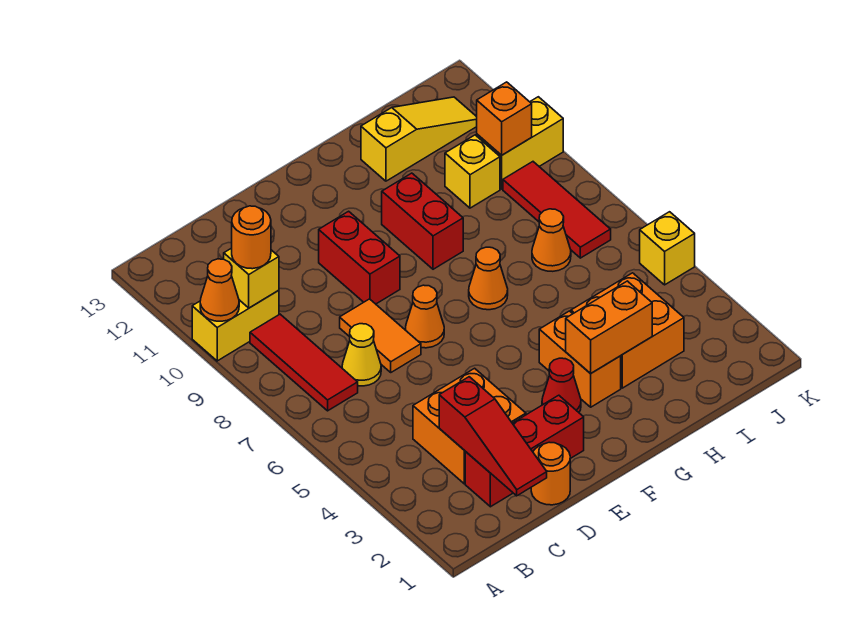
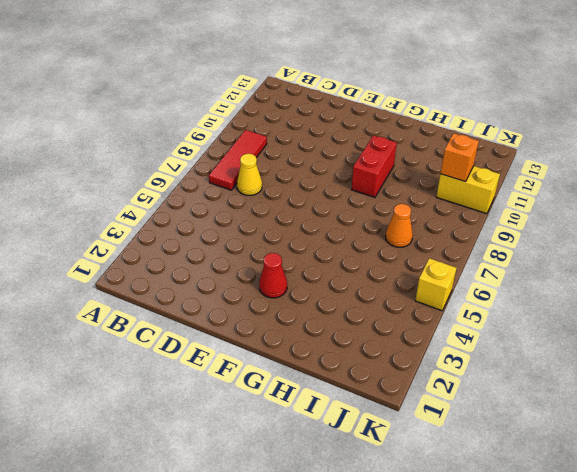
none -> yellow brick A10:B10 level 1
none -> red brick C2:E2 level 1
none -> orange brick C3:D4 level 1

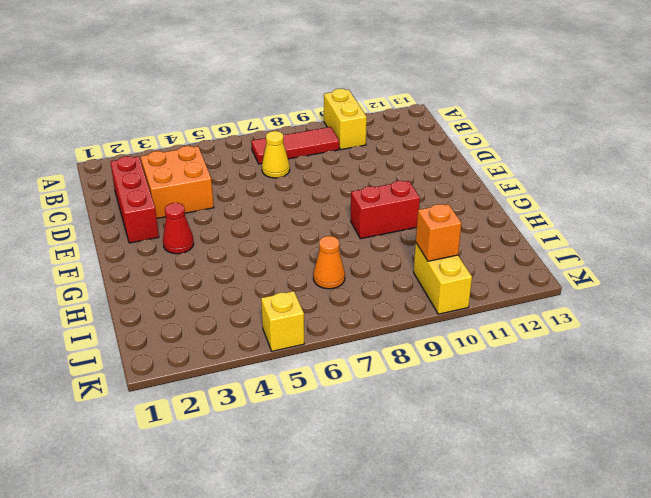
none -> orange round brick D1 level 1
none -> orange tile D7:D8 level 1
none -> orange cone E7 level 1

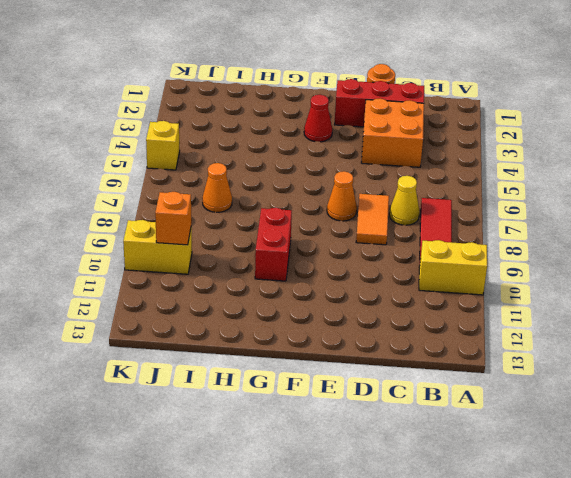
none -> red brick E9:E10 level 1
none -> orange brick G3:G4 level 1
none -> orange cone G7 level 1

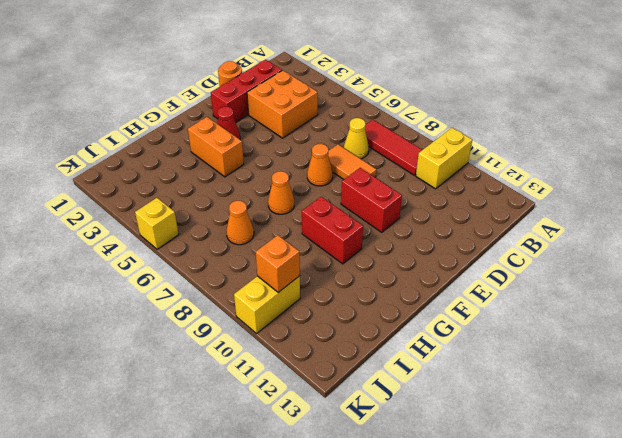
none -> orange brick H3:I4 level 1
none -> yellow slope H12:J12 level 1 top H
none -> yellow brick I10 level 1

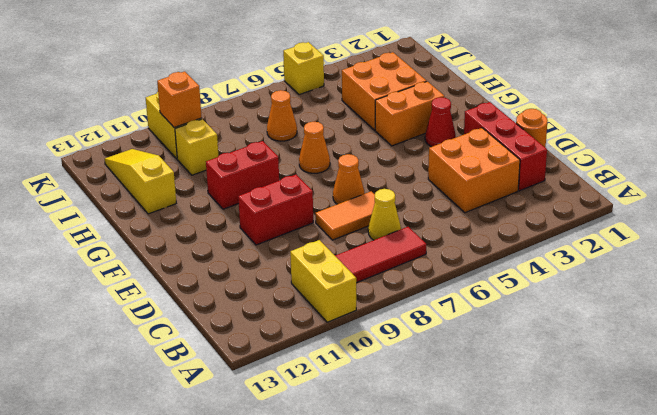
none -> red tile J7:J9 level 1
none -> orange cone A10 level 2
none -> yellow brick B10 level 2

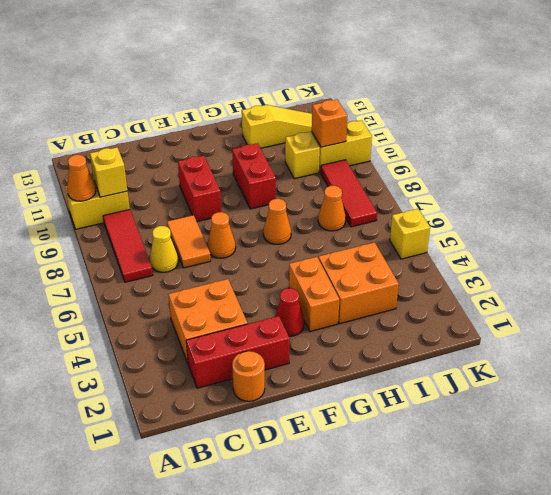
none -> red slope C1:C3 level 2 top 3
none -> orange brick G3:H3 level 2
none -> orange round brick B10 level 3

